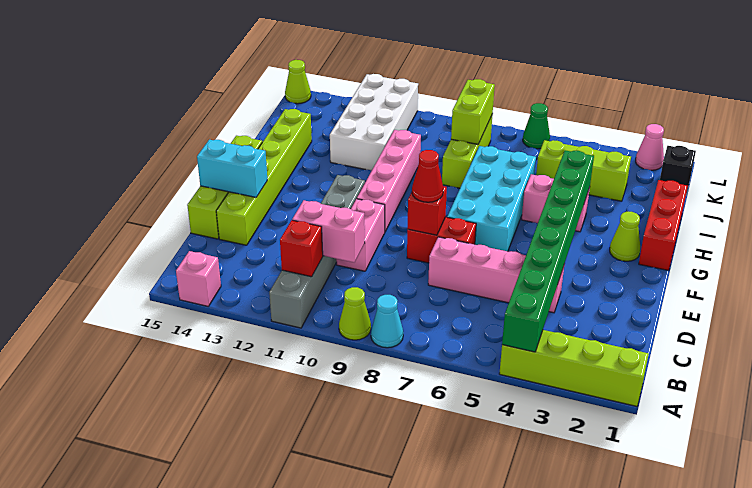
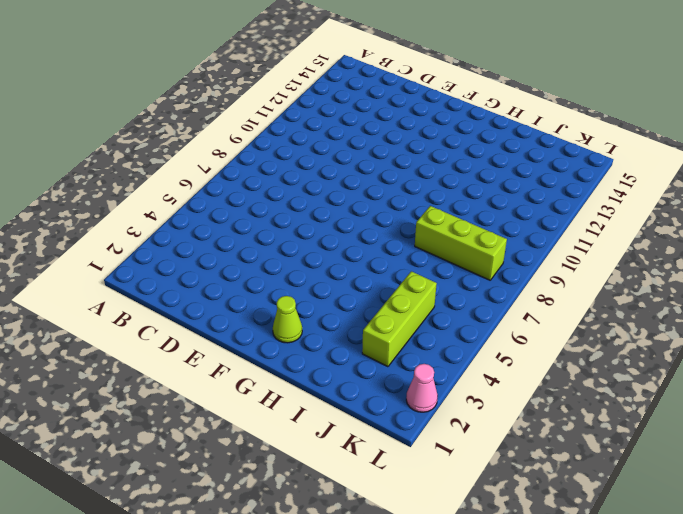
none -> lime brick A1:A4 level 1
none -> cyan cone A8 level 1
none -> lime cone A9 level 1

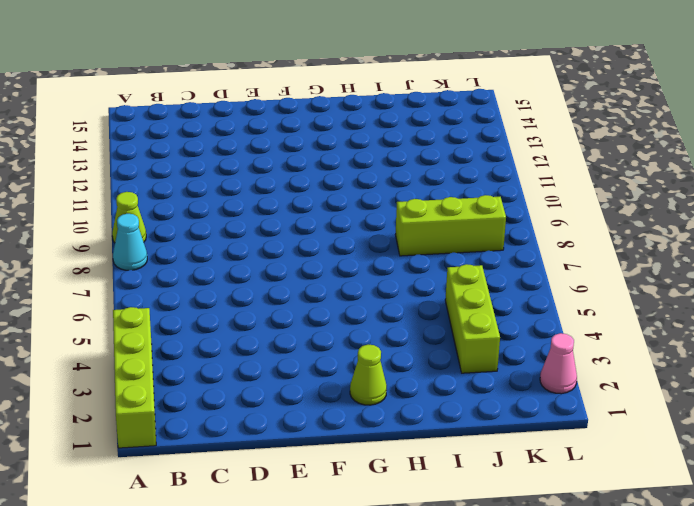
none -> grey brick A11:F11 level 1
none -> pink brick A14 level 1
none -> pink brick D4:D7 level 1

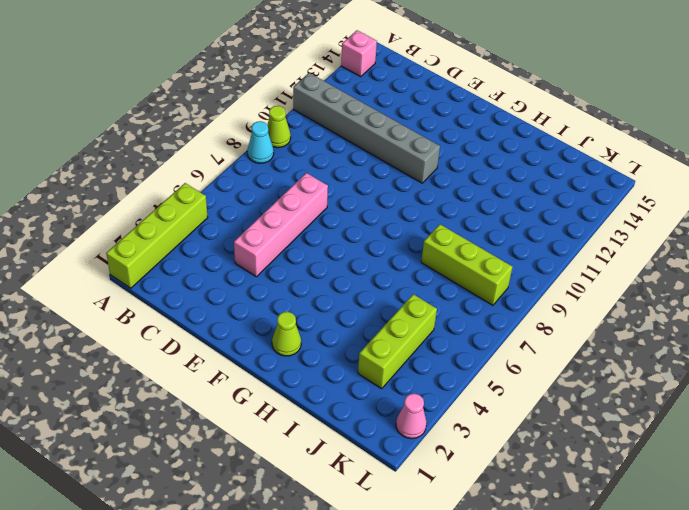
none -> pink brick D10:E10 level 1
none -> lime brick D14:I14 level 1
none -> lime brick D15:G15 level 1

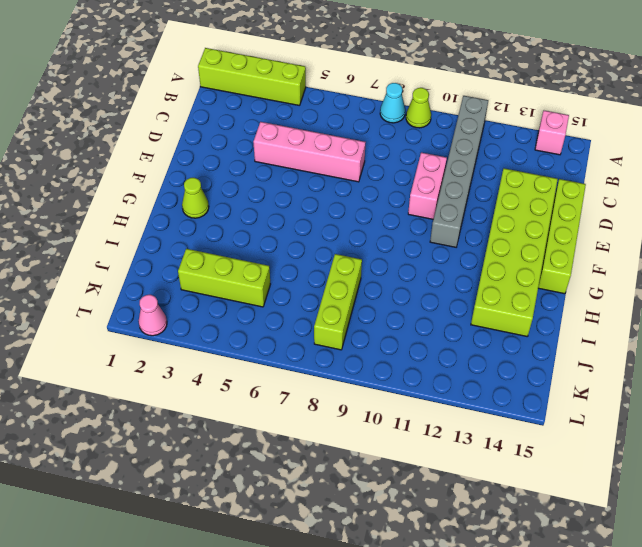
lime brick D13:I14 level 1 -> lime brick D14:I14 level 1
none -> red brick E7:E8 level 1
none -> cyan brick F6:I7 level 1
none -> pink brick F10:I10 level 1

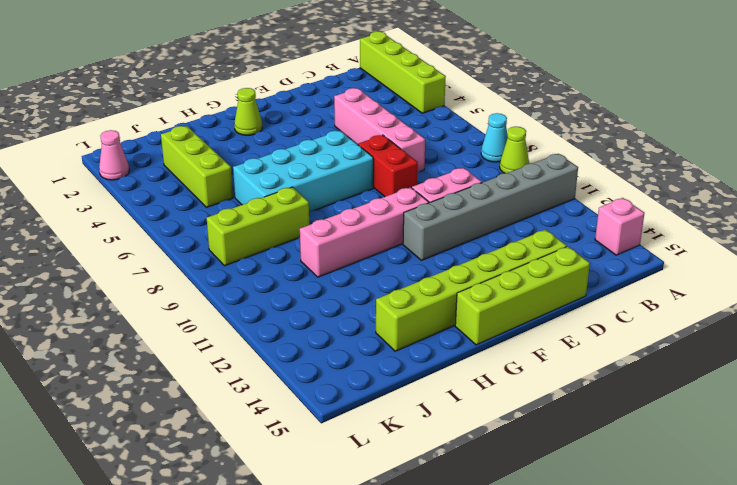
none -> red brick G1:I1 level 1
none -> pink brick H4:H5 level 1
none -> white brick I11:L12 level 1

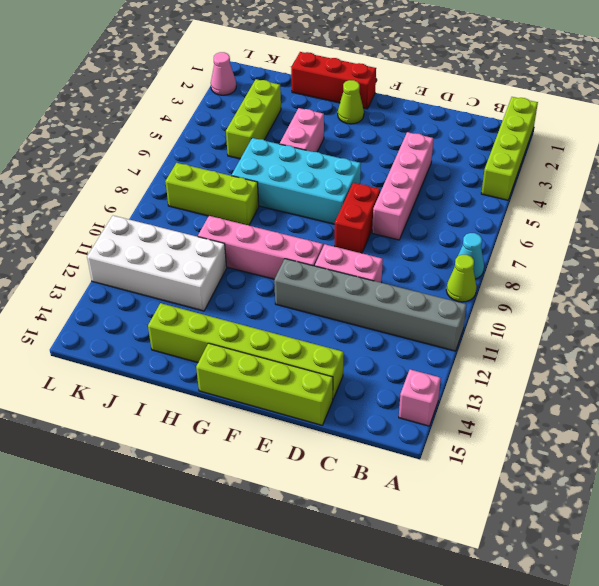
none -> black brick K1 level 1
none -> green cone L6 level 1
none -> lime cone L15 level 1

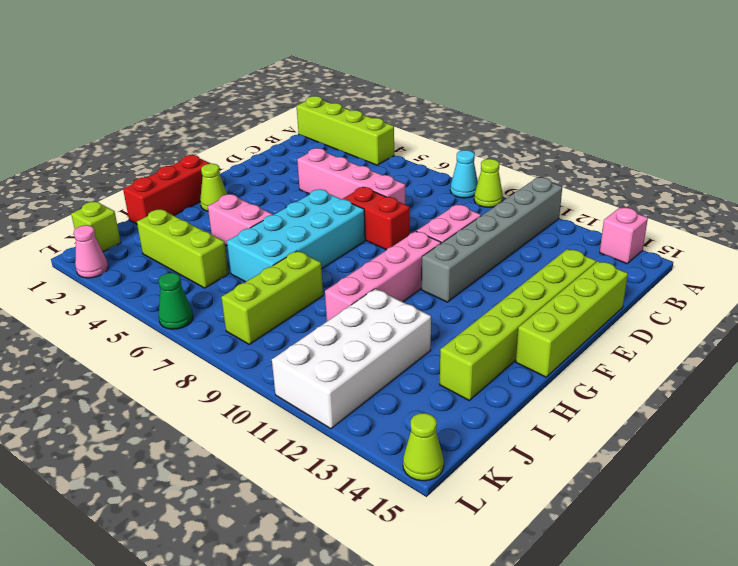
lime brick K1 level 1 -> black brick K1 level 1
none -> green brick A4:H4 level 2
none -> red brick B11 level 2
none -> pink brick C10:C11 level 2

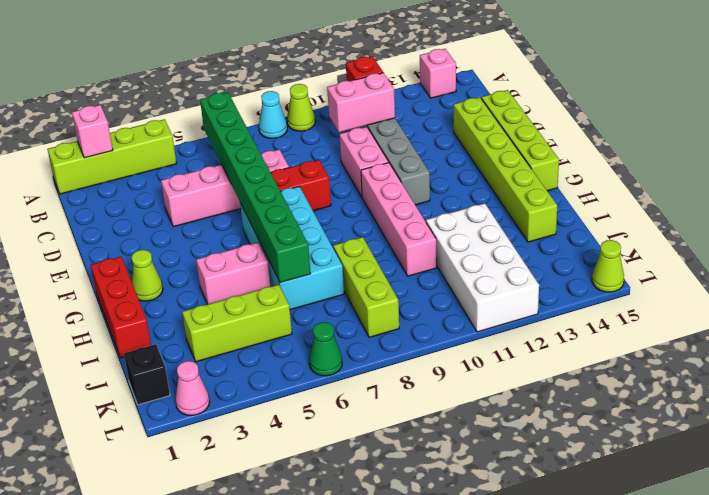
pink brick A2 level 2 -> none
green brick B6:I6 level 2 -> green brick A4:H4 level 2
none -> red brick E8 level 2
none -> cyan brick E14:E15 level 2
none -> lime brick J8:K8 level 2

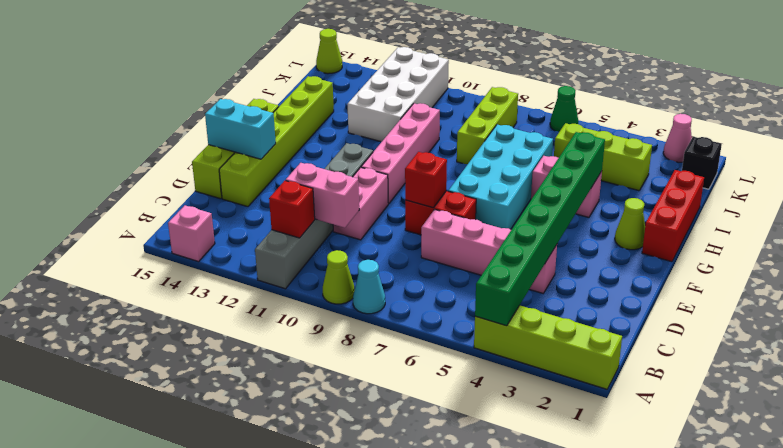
none -> lime brick J8:K8 level 2
none -> red cone E8 level 3

